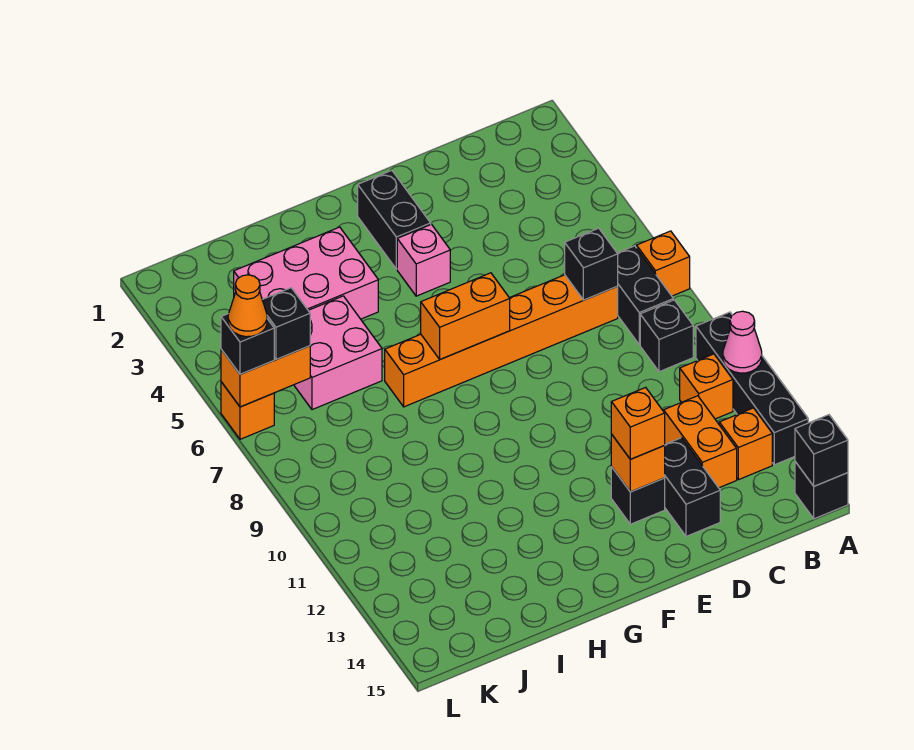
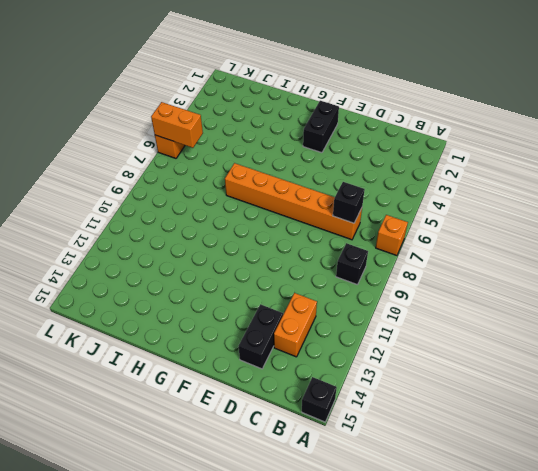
none -> black brick A10:A13 level 1
none -> black brick B7:B8 level 1
none -> orange brick B11 level 1

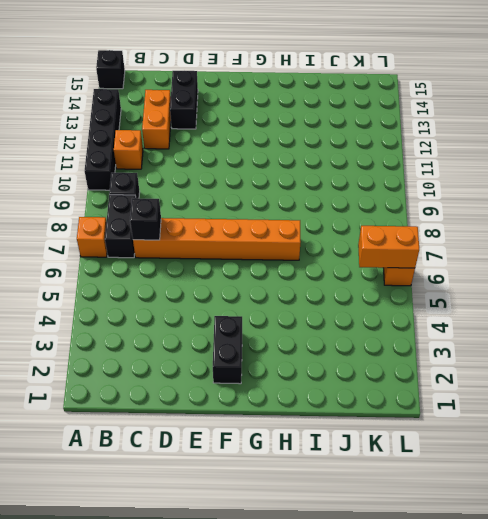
none -> orange brick B13 level 1
none -> black brick E13 level 1
none -> pink brick F4 level 1

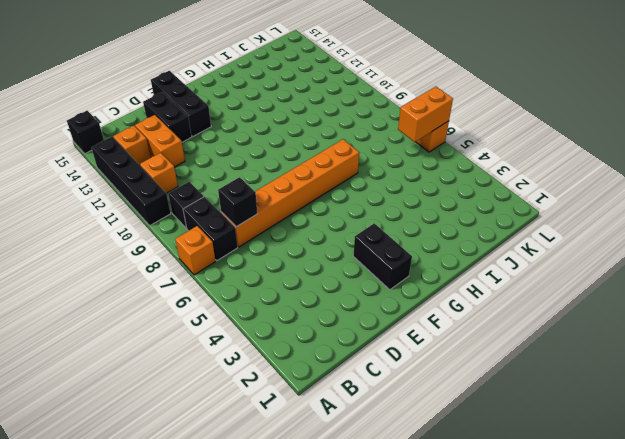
black brick E13:E15 level 1 -> black brick E13 level 1
none -> pink brick F4 level 1
none -> pink brick H3:J4 level 1
none -> pink brick I5:J6 level 1

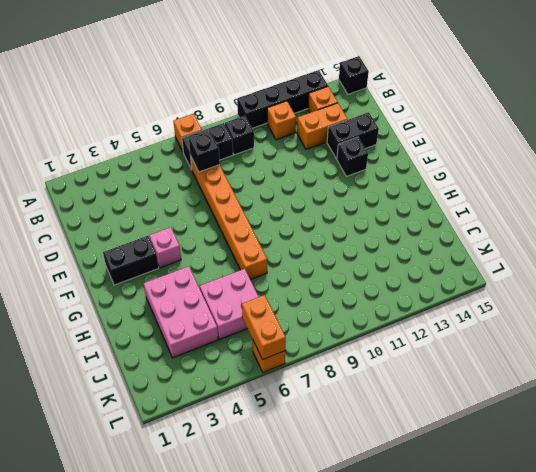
none -> pink cone A11 level 2
none -> black brick A15 level 2
none -> orange brick E13 level 2

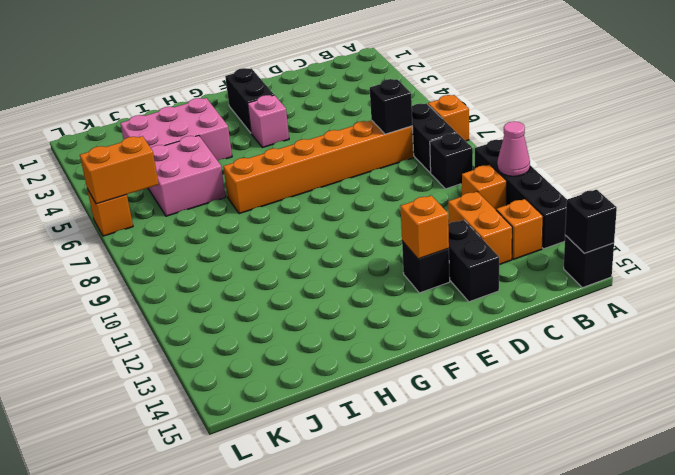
none -> orange brick F7:G7 level 2
none -> orange brick E13 level 3
none -> black brick K6 level 3

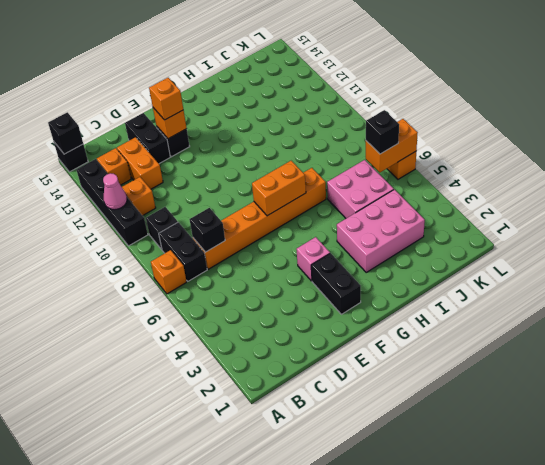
none -> black brick L6 level 3
none -> orange cone L6 level 4

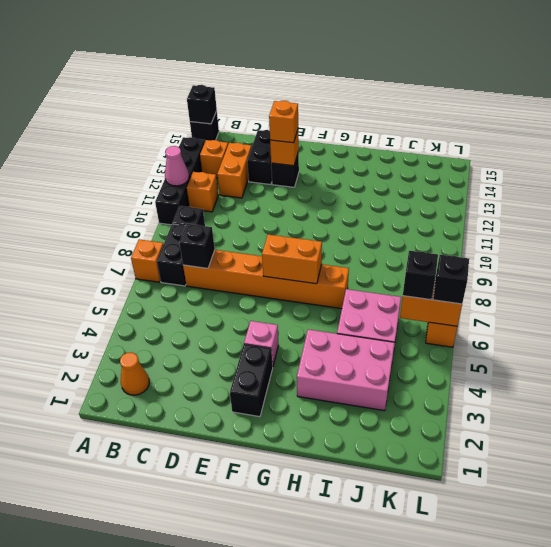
orange cone B2 level 1 -> orange cone L6 level 4

